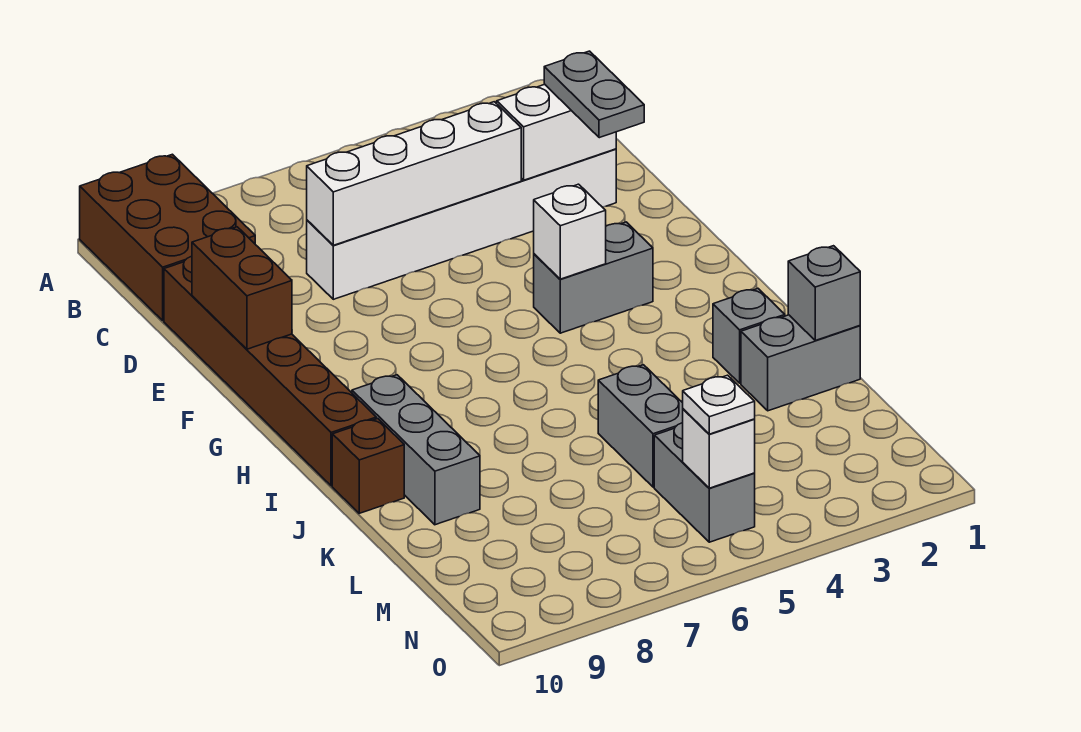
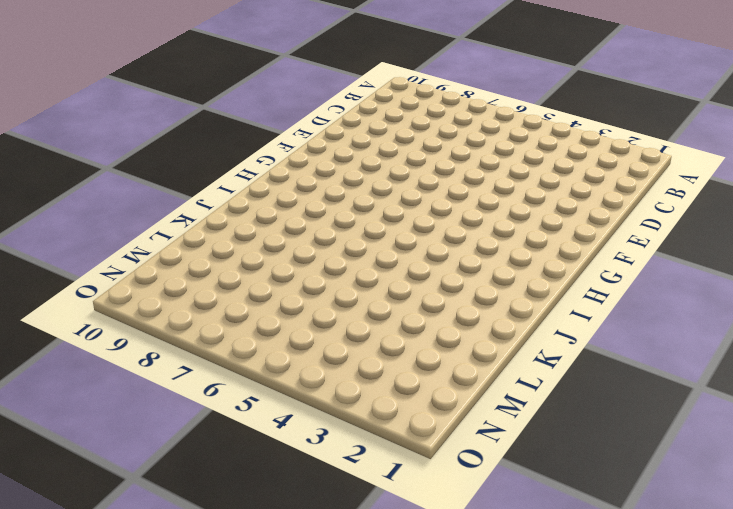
none -> brown brick A9:C10 level 1
none -> white brick D2:D7 level 1
none -> brown brick D10:I10 level 1

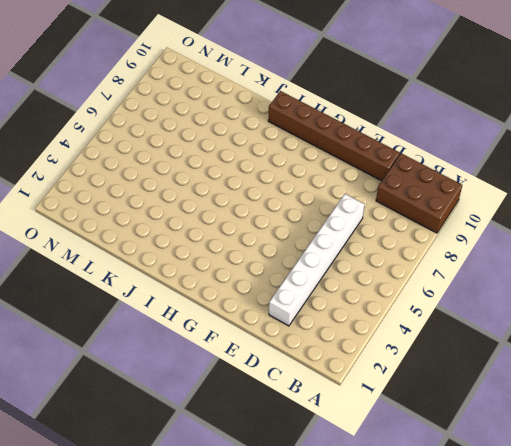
none -> grey brick G3:G4 level 1
none -> grey brick I9:K9 level 1
none -> grey brick J2 level 1

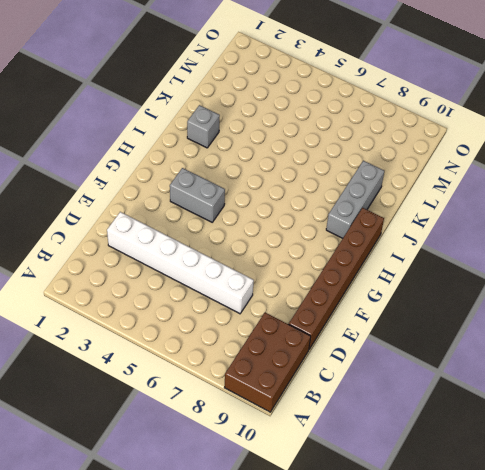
none -> brown brick J10 level 1
none -> grey brick K1:K2 level 1
none -> grey brick K5:L5 level 1

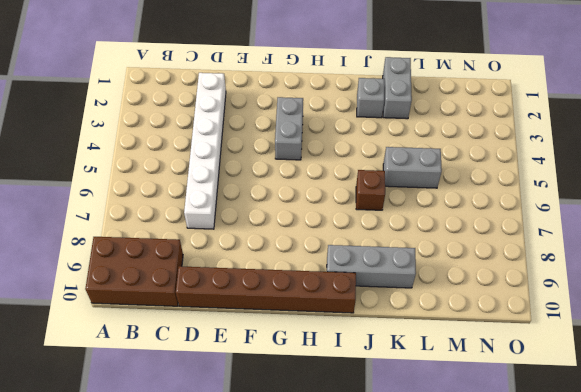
brown brick J6 level 1 -> brown brick J10 level 1
none -> grey brick M5:N5 level 1
none -> white brick D2:D3 level 2
none -> white brick D4:D7 level 2

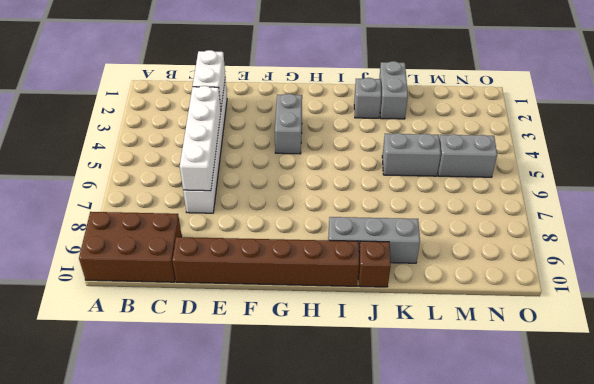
none -> brown brick E10:F10 level 2
none -> white brick G4 level 2
none -> grey brick K1 level 2

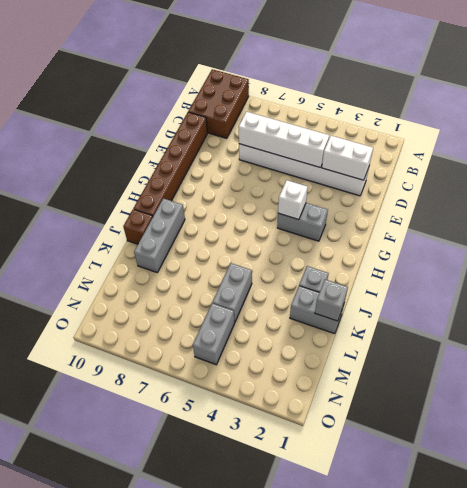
none -> brown brick E10:F10 level 2
none -> white brick N5 level 2
none -> grey plate D2:E2 level 3

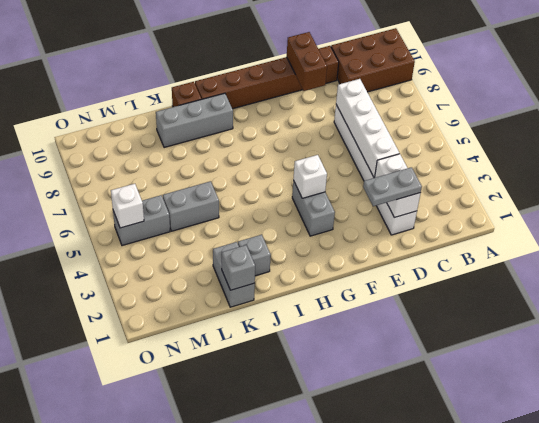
brown brick E9:E10 level 2 -> brown brick E10:F10 level 2
none -> white plate N5 level 3

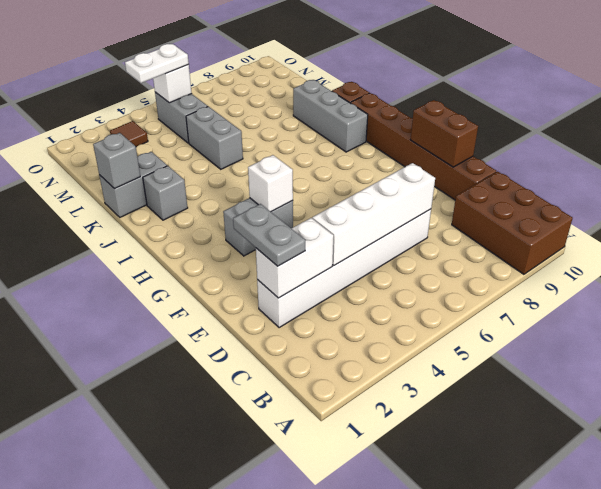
brown tile N3 level 1 -> none
white plate N4:N5 level 3 -> white plate N5 level 3

